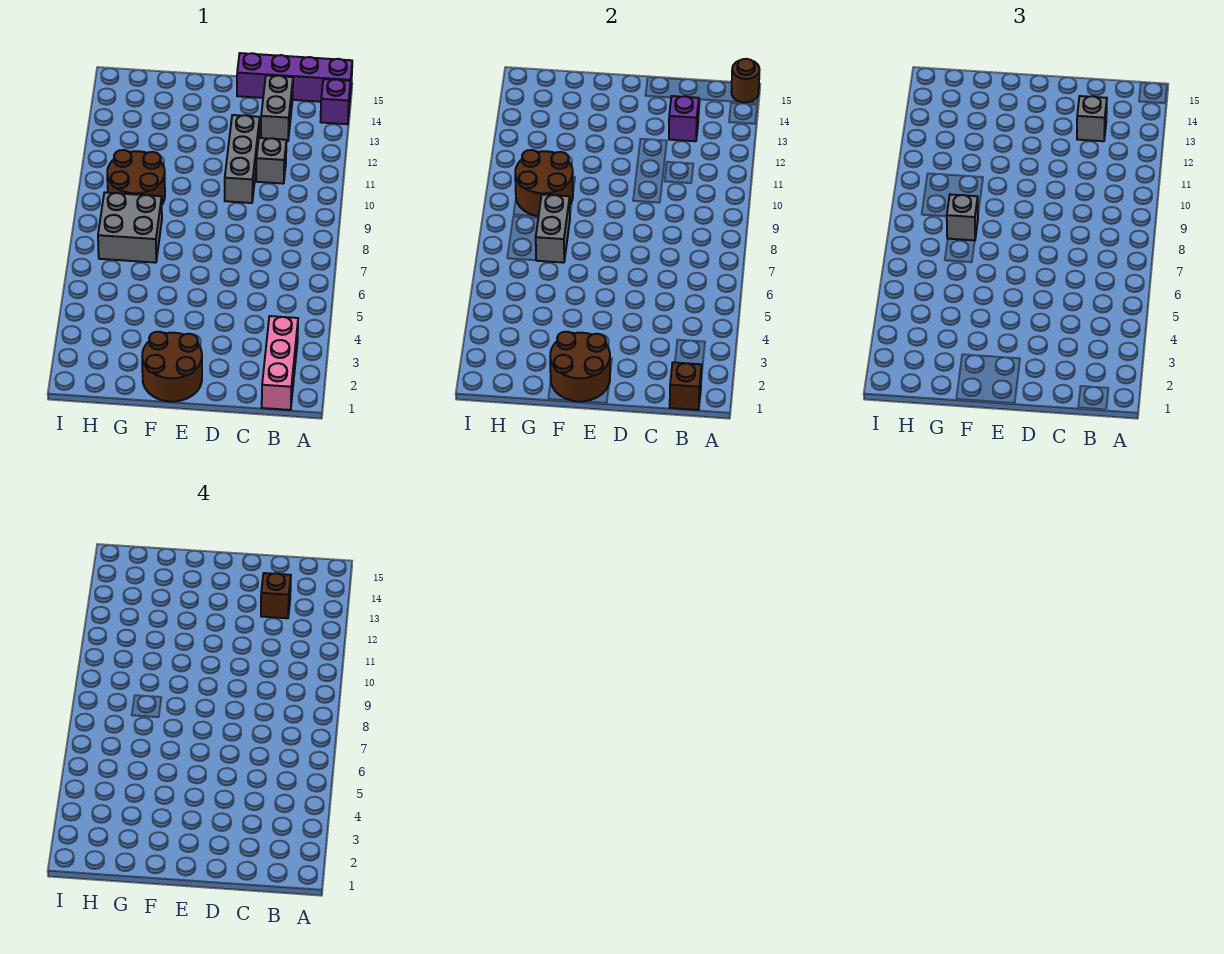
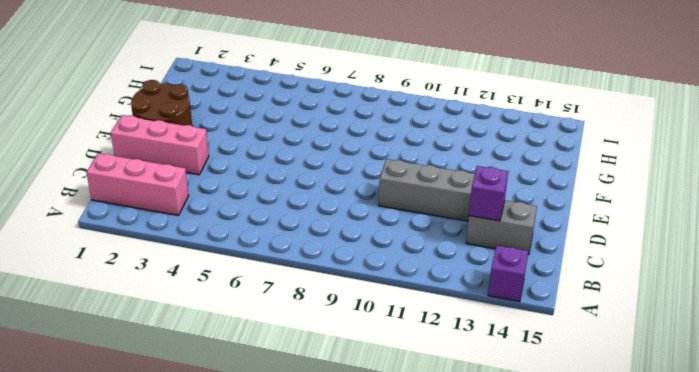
pink brick D1:D3 level 1 -> none
none -> purple brick A15:D15 level 1
none -> grey brick C11 level 1
none -> grey brick G7:H8 level 1

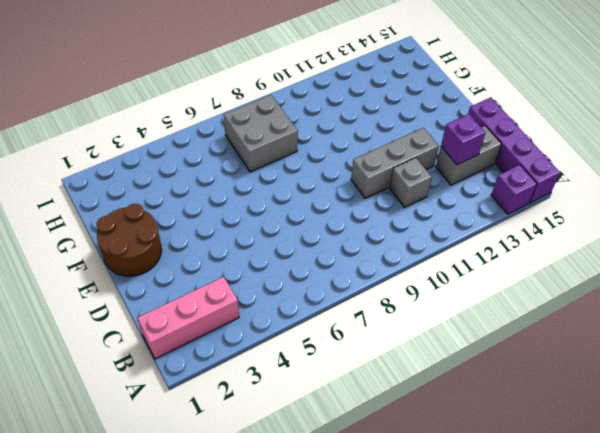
none -> brown round brick G9:H10 level 1
none -> brown round brick A15 level 2
none -> brown brick B1 level 2

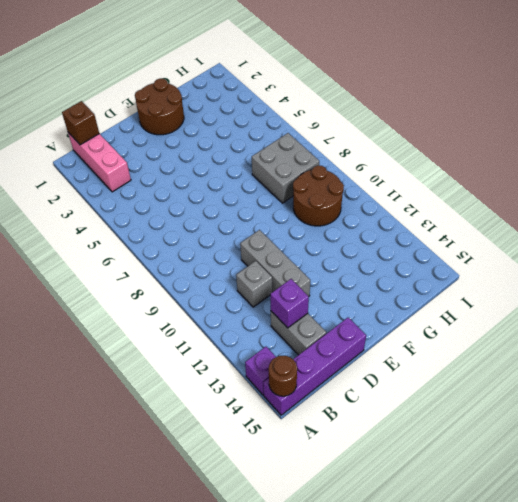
none -> brown round brick E1:F2 level 2
none -> grey brick G7:G8 level 2
none -> brown round brick G9:H10 level 2

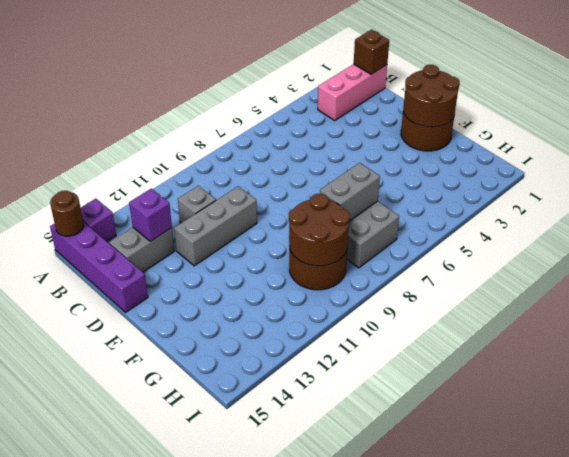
none -> grey brick C13 level 3
none -> grey brick G8 level 3
none -> brown brick C13 level 4

